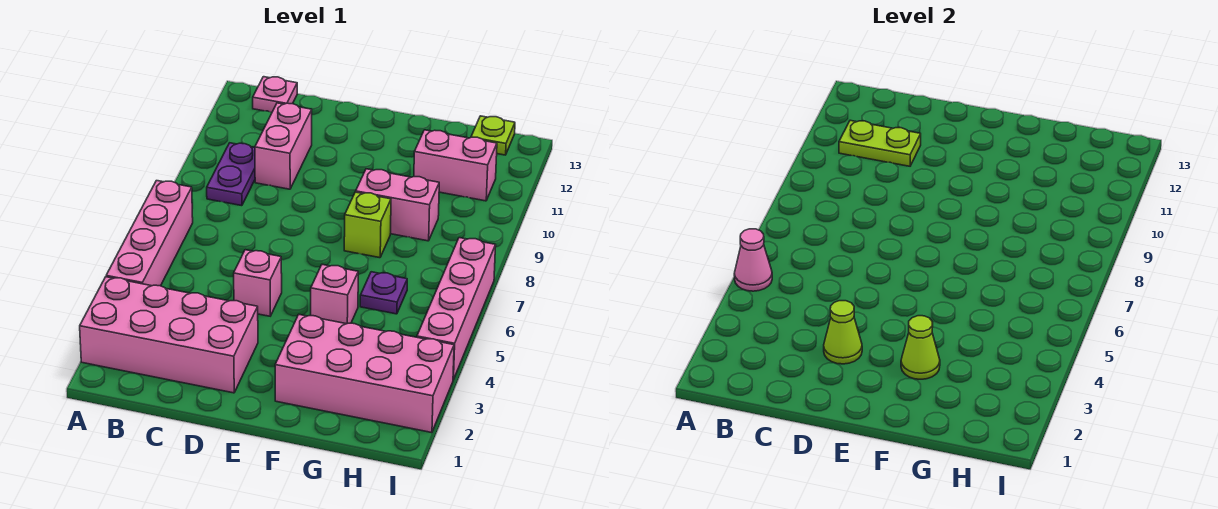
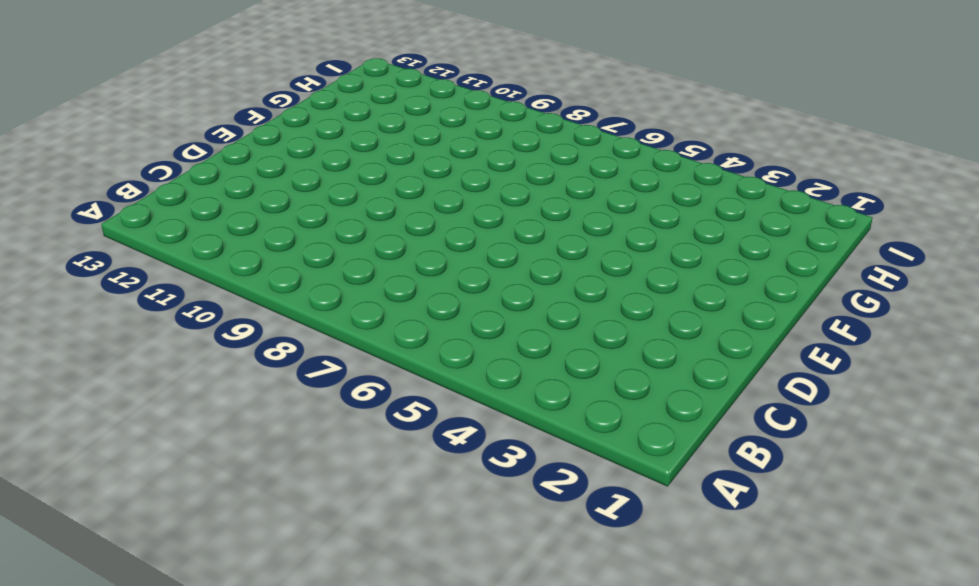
none -> pink brick A2:D3 level 1
none -> pink brick A4:A7 level 1
none -> purple plate B9:B10 level 1

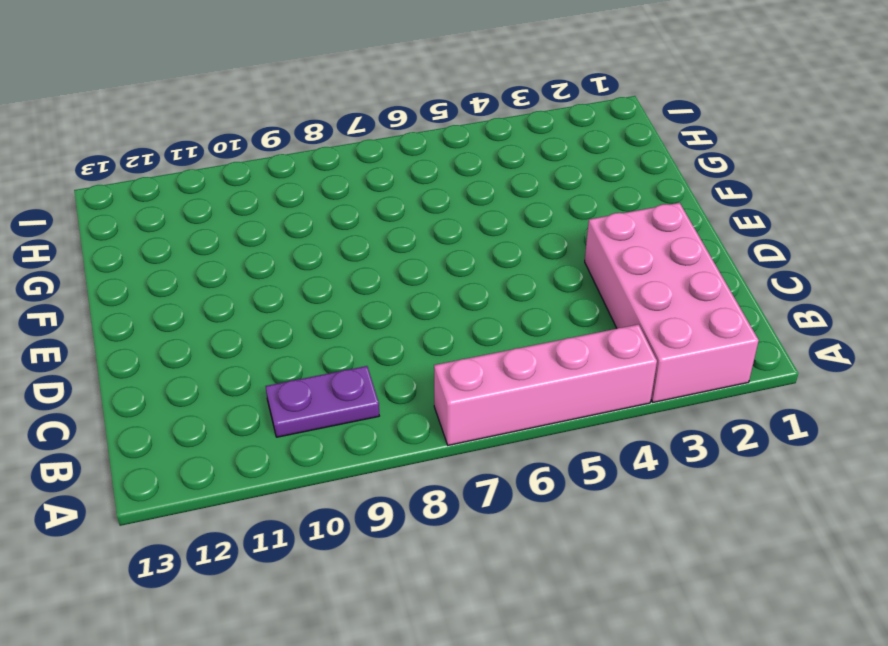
none -> pink plate B13 level 1
none -> pink brick C10:C11 level 1
none -> pink brick D5 level 1

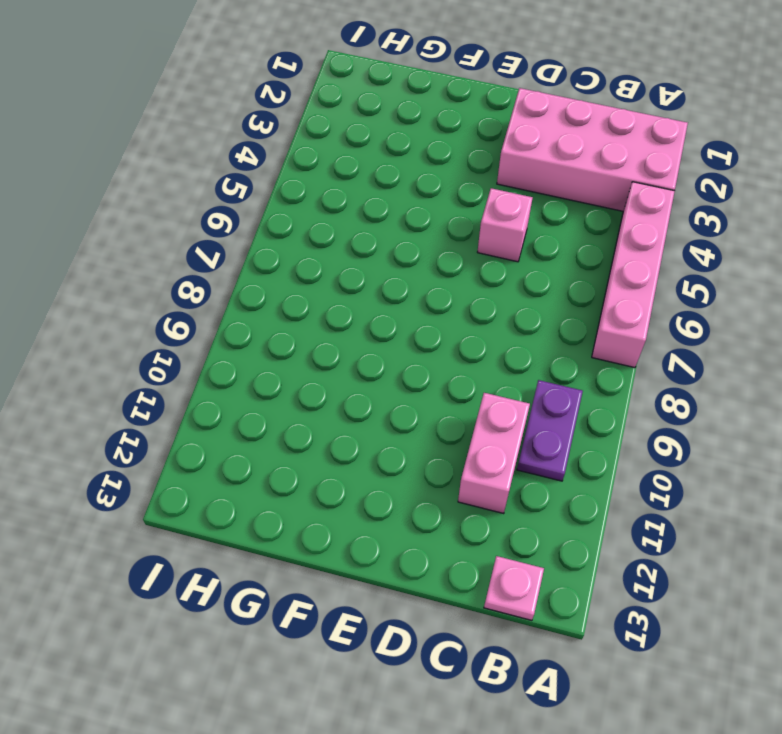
none -> pink brick F2:I3 level 1
none -> pink brick F5 level 1
none -> lime brick F8 level 1

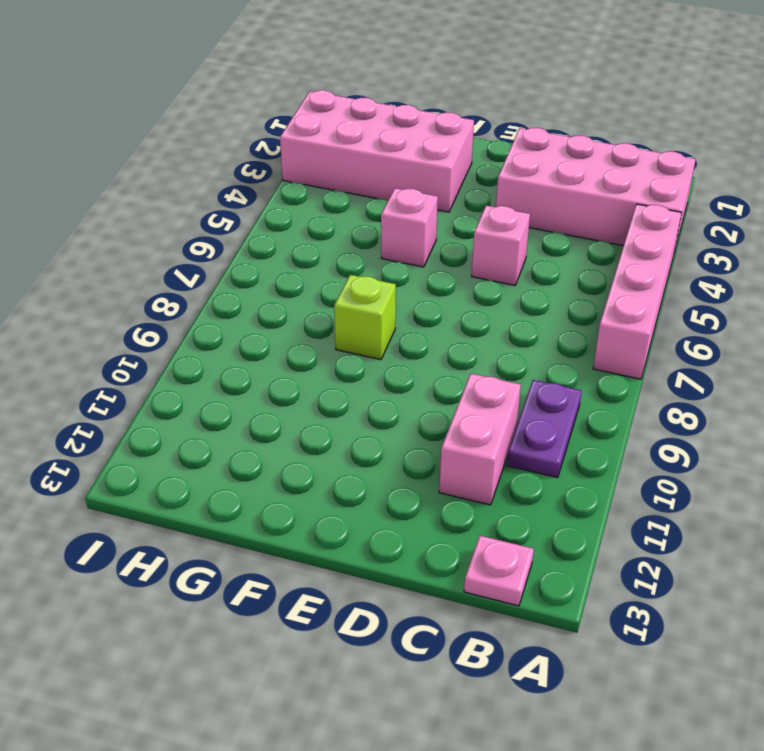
none -> pink brick F9:G9 level 1
none -> purple plate G6 level 1
none -> pink brick G11:H11 level 1

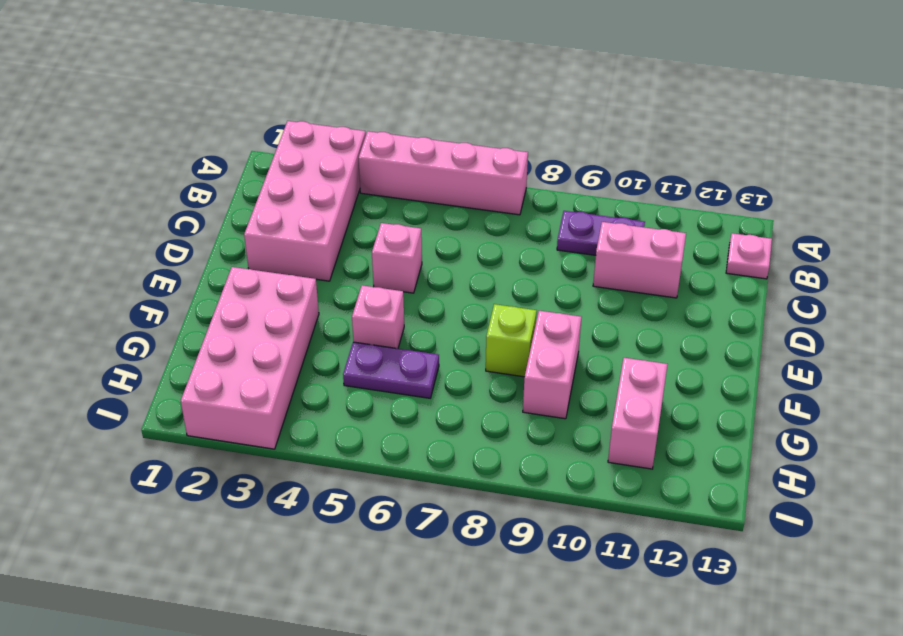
purple plate G5:G6 level 1 -> purple plate G6 level 1
none -> lime plate H13 level 1
none -> pink brick I4:I7 level 1
none -> pink cone A5 level 2

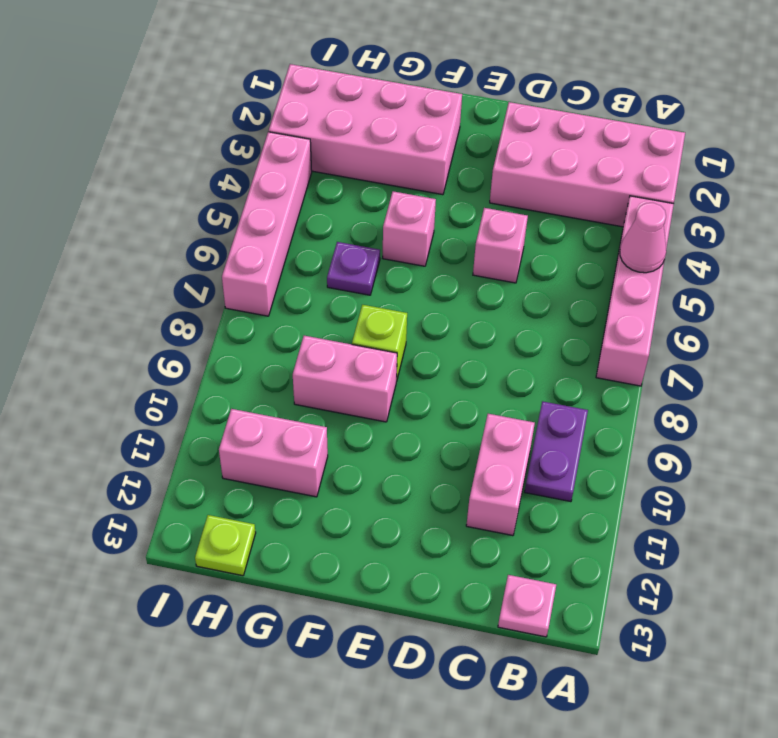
none -> lime plate B11:C11 level 2
none -> lime cone D3 level 2
none -> lime cone F3 level 2

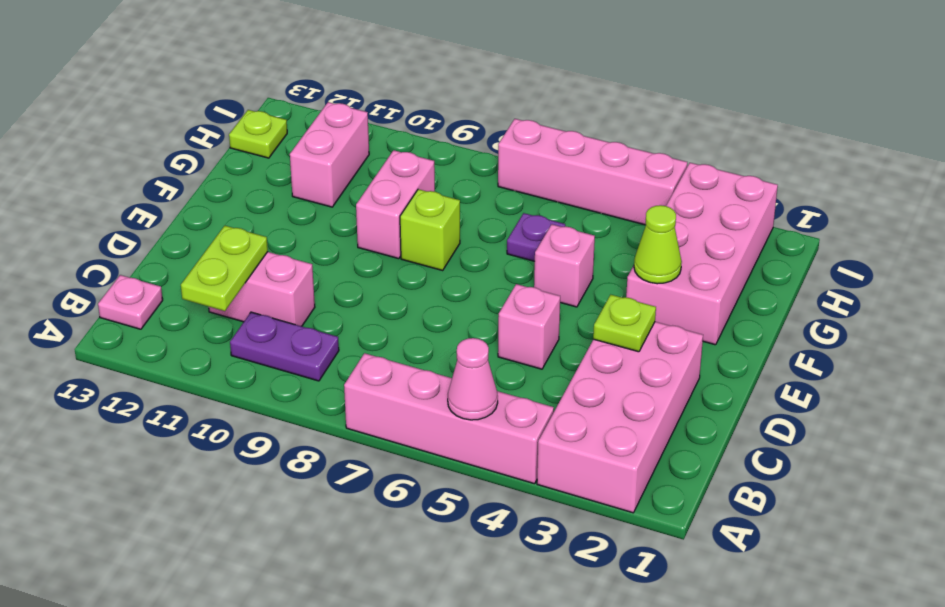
lime plate D3 level 2 -> lime cone D3 level 2

